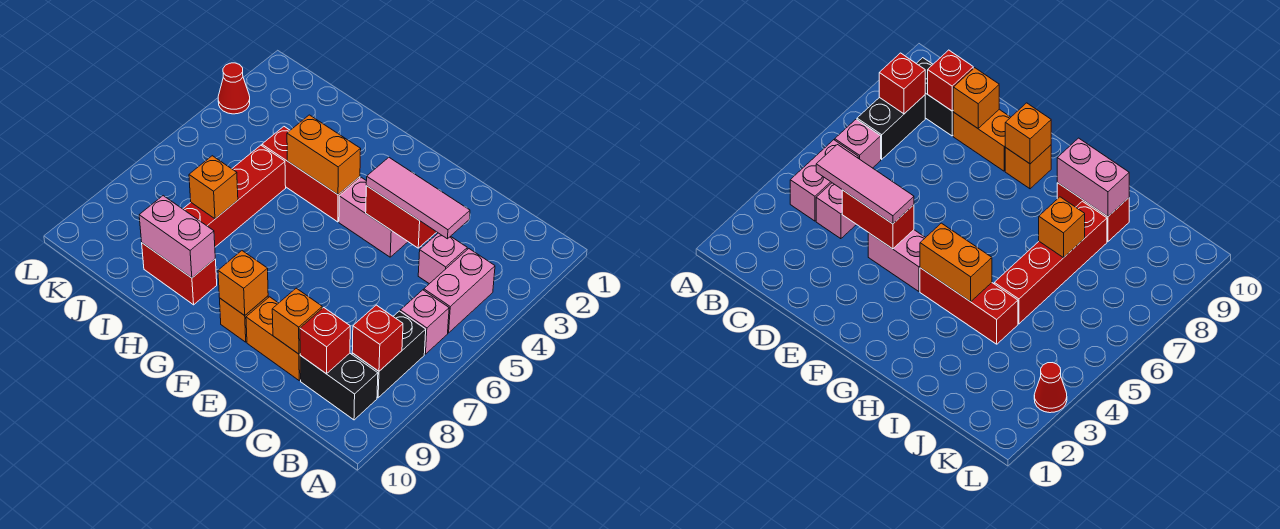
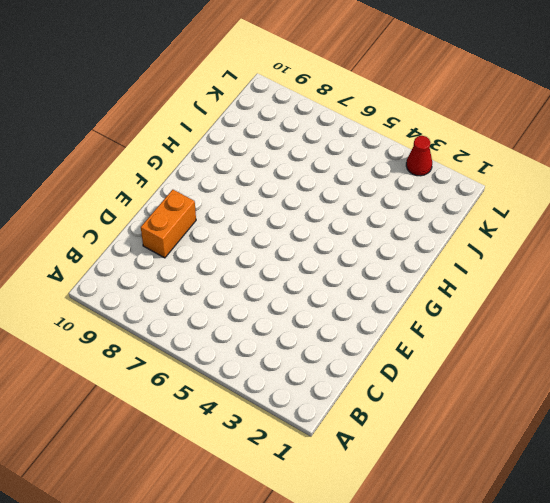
none -> pink brick B4:B5 level 1
none -> pink brick B6 level 1
none -> black brick B7:B8 level 1

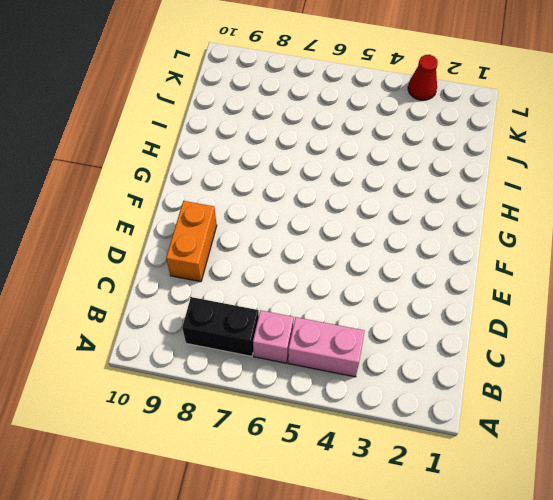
none -> black brick B9:C9 level 1
none -> pink brick C4 level 1
none -> pink brick E4:F4 level 1

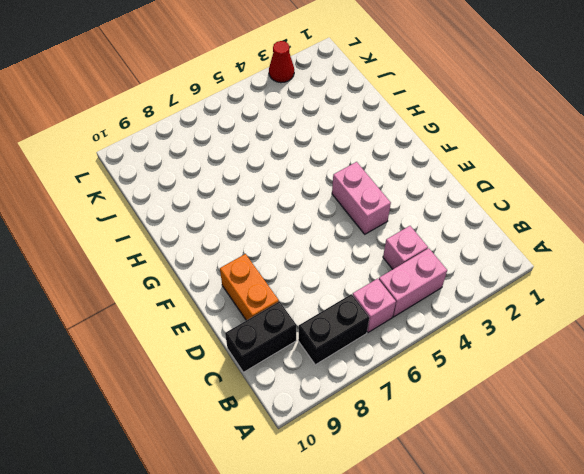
black brick C9:C10 level 1 -> black brick B9:C9 level 1
none -> orange brick F9 level 1
none -> red brick G4:I4 level 1
none -> red brick H9:I9 level 1

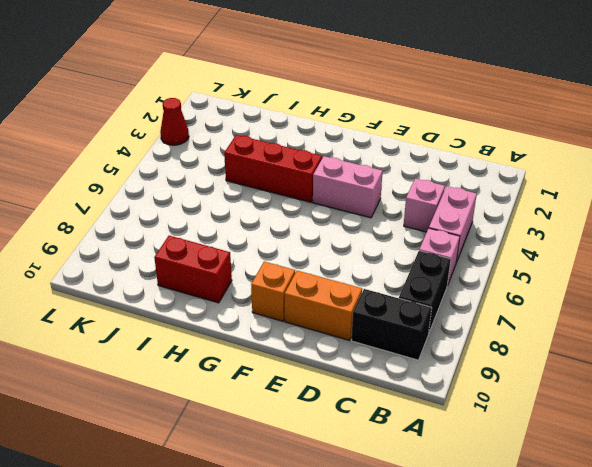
none -> red brick I5:I8 level 1
none -> red brick B8 level 2
none -> red brick C9 level 2

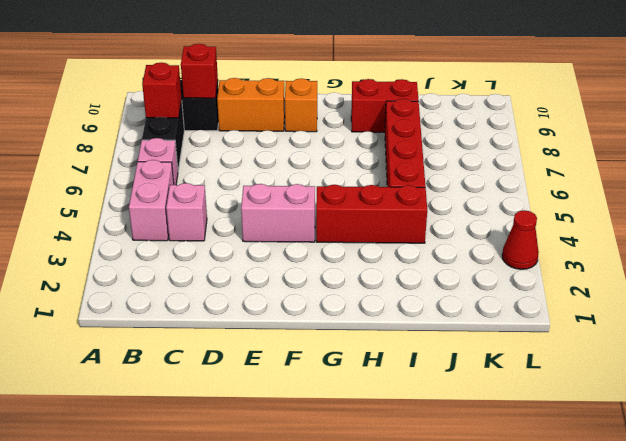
none -> red brick D4:E4 level 2
none -> orange brick D9 level 2
none -> orange brick F9 level 2

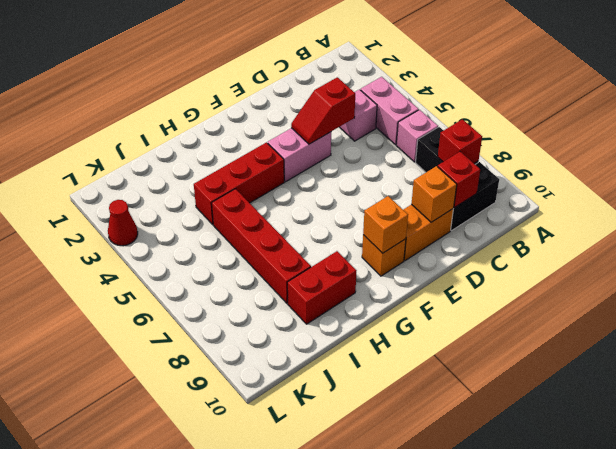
red slope D4:E4 level 2 top D -> red brick D4:E4 level 2
none -> orange brick G4:H4 level 2
none -> pink brick H9:I9 level 2
none -> orange brick I7 level 2

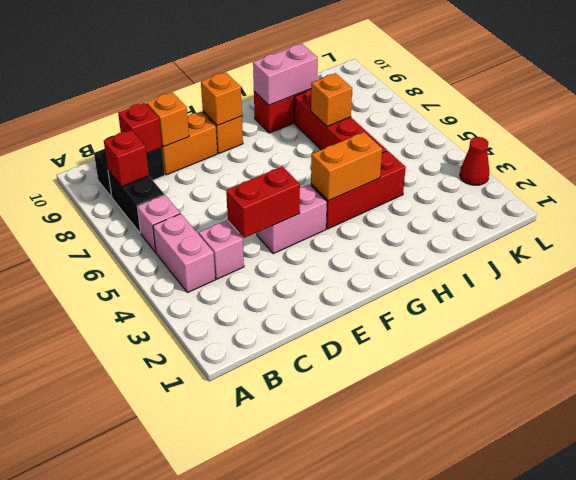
none -> pink tile C4:E4 level 3

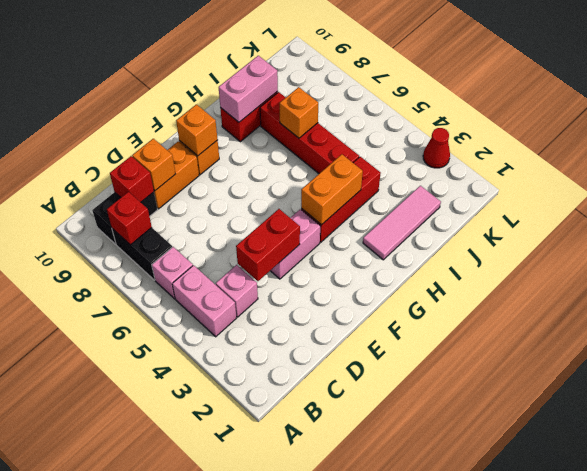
pink tile H2:J2 level 1 -> pink tile C4:E4 level 3

